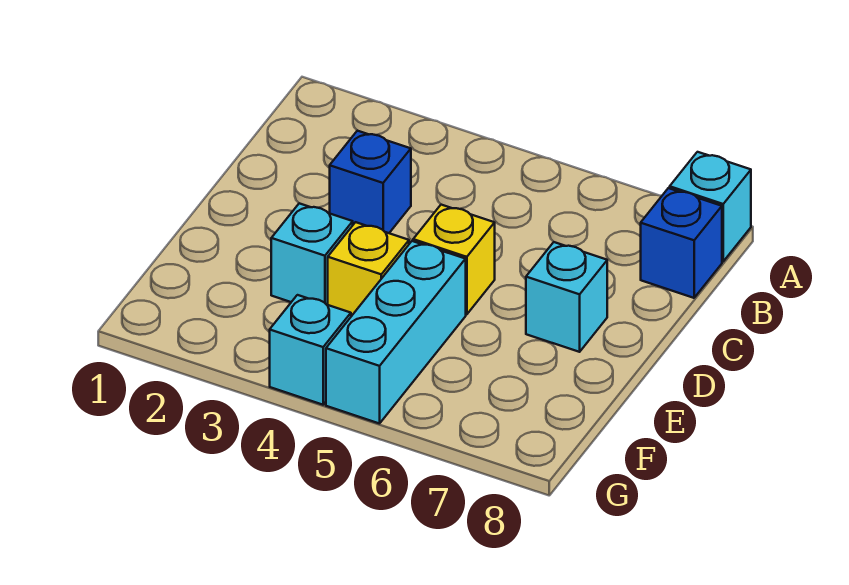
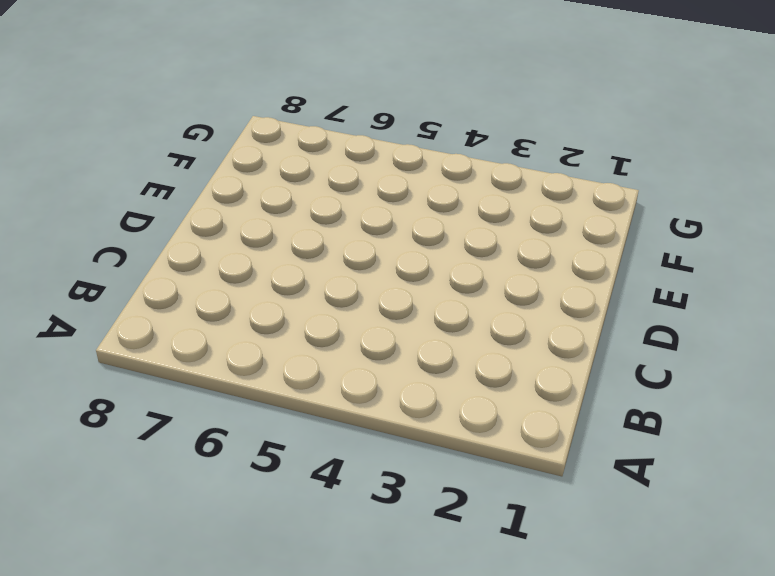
none -> cyan brick A8 level 1
none -> blue brick B8 level 1

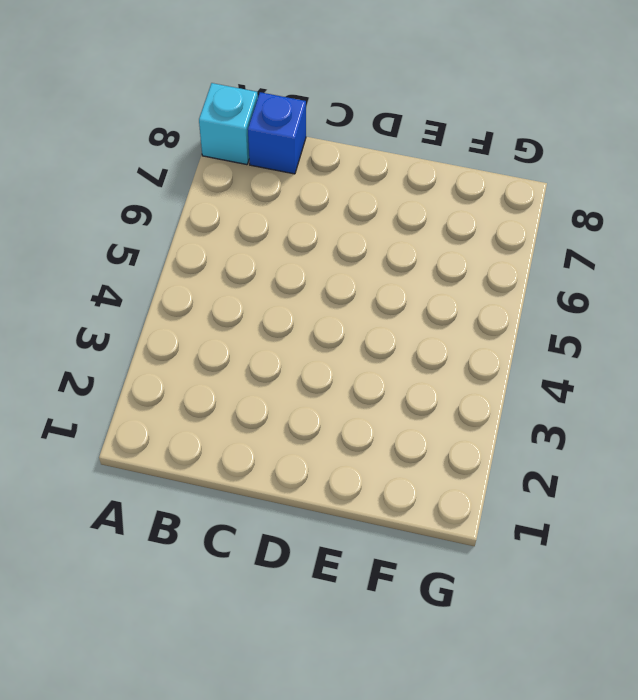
none -> blue brick C3 level 1
none -> yellow brick D5 level 1

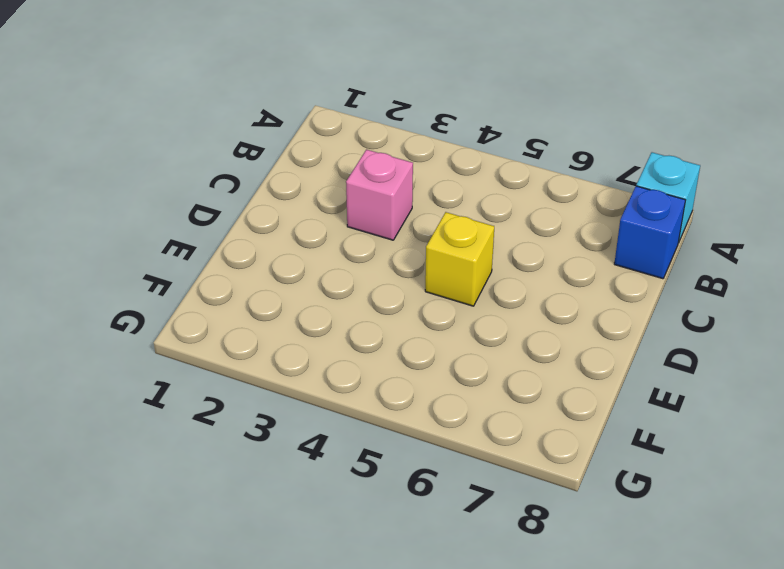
pink brick C3 level 1 -> blue brick C3 level 1
none -> cyan brick D7 level 1
none -> cyan brick E3 level 1

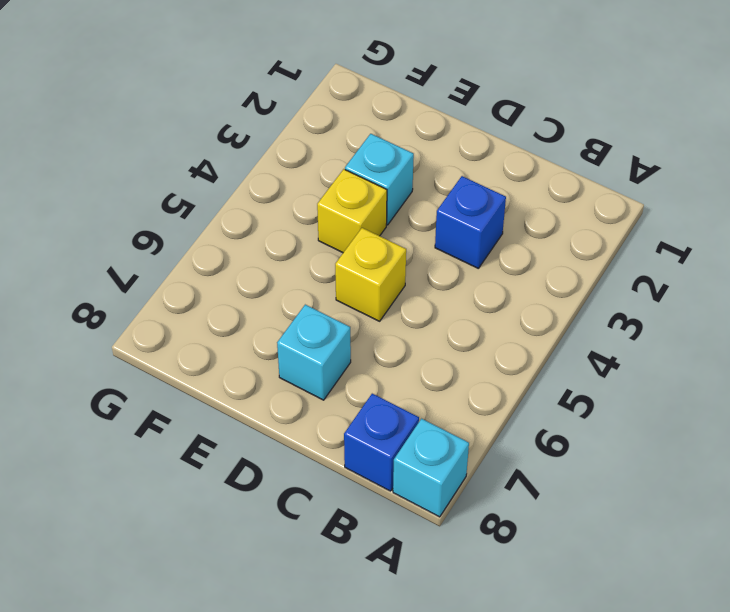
none -> cyan brick E5:G5 level 1
none -> cyan brick G4 level 1

